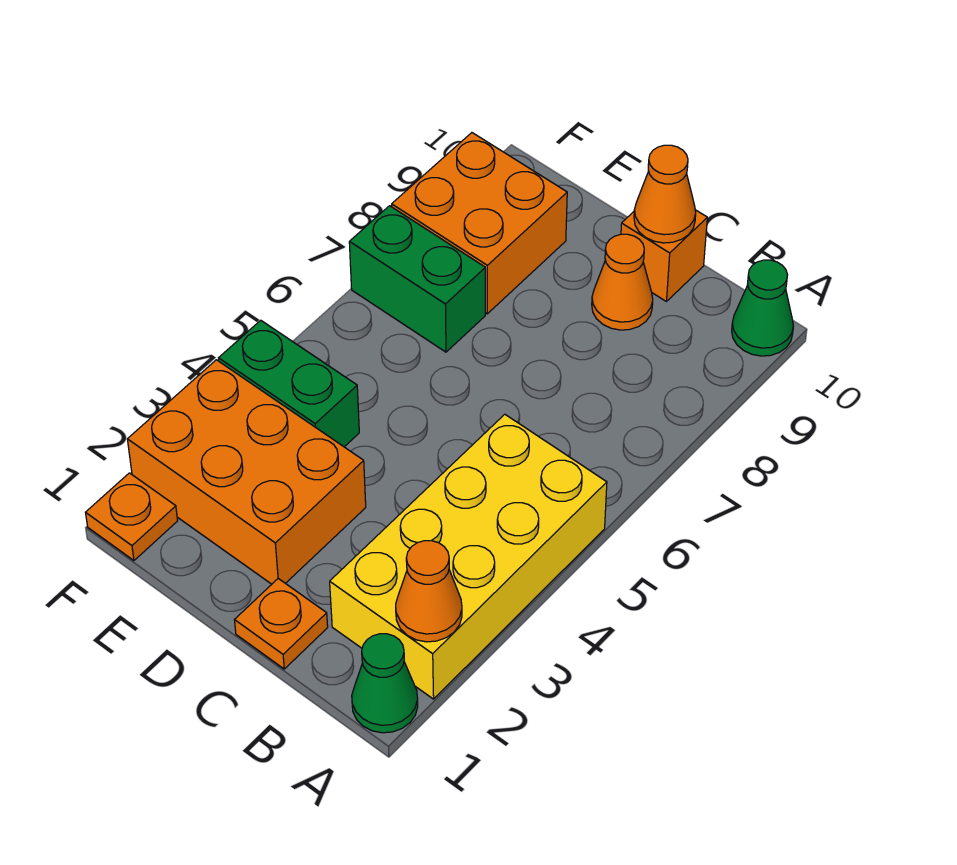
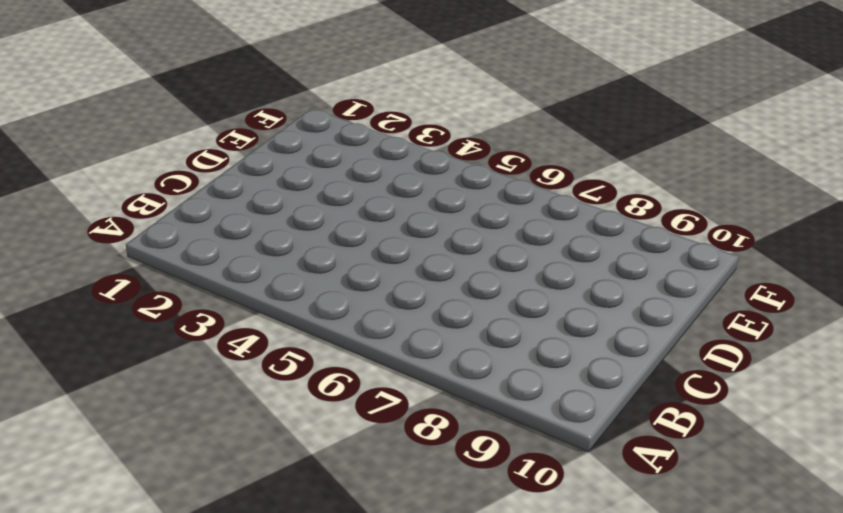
none -> green cone A1 level 1
none -> yellow brick A2:B5 level 1
none -> green cone A10 level 1

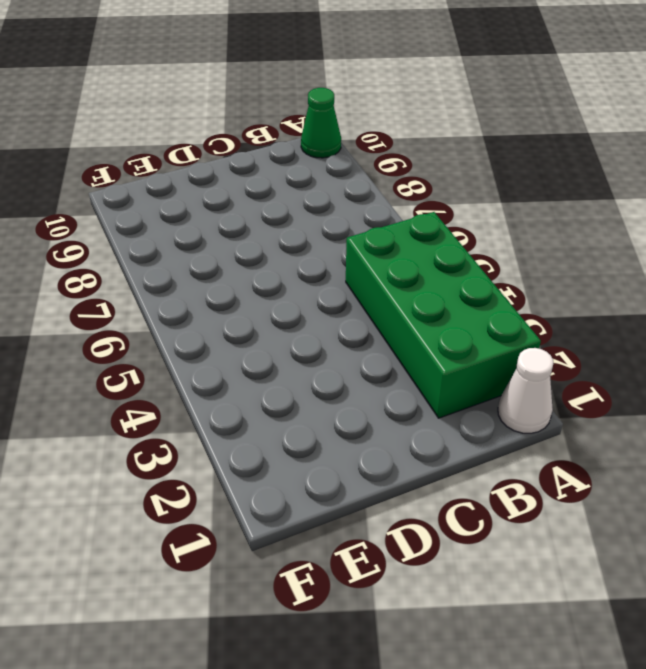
white cone A1 level 1 -> green cone A1 level 1
green brick A2:B5 level 1 -> yellow brick A2:B5 level 1
none -> orange plate C1 level 1
none -> orange cone C9 level 1
none -> orange brick C10 level 1

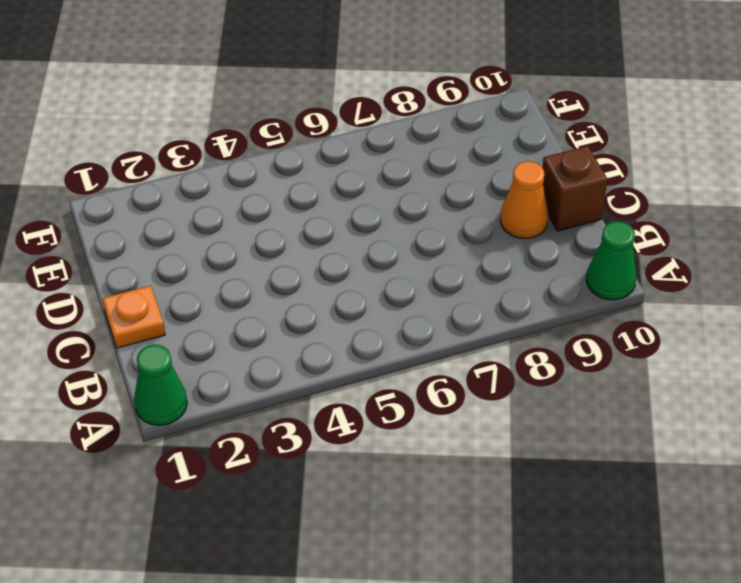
brown brick C10 level 1 -> orange brick C10 level 1
none -> yellow brick A2:B5 level 1
none -> orange brick D2:F3 level 1
none -> green brick E4:F4 level 1

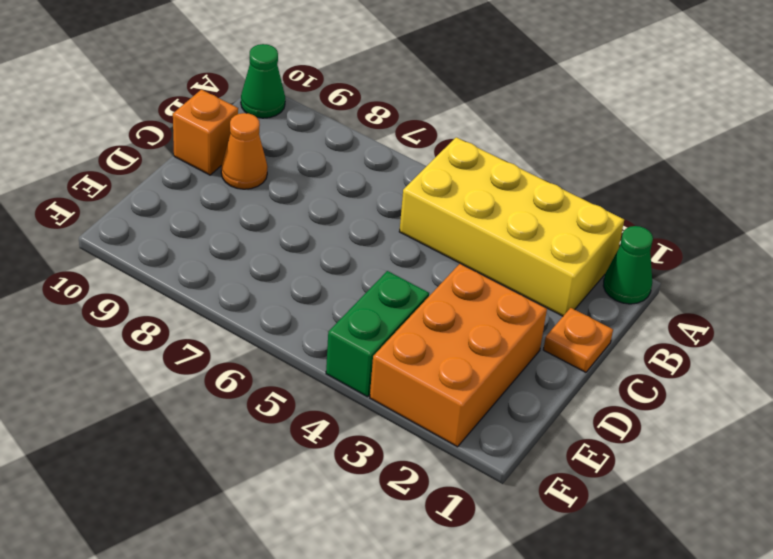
none -> green brick E7:F7 level 1
none -> orange brick E8:F9 level 1
none -> orange plate F1 level 1

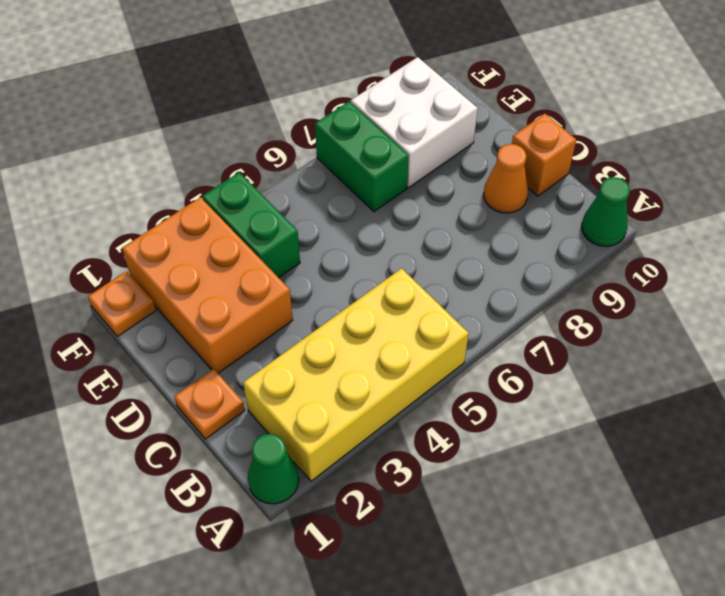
white brick E8:F9 level 1 -> orange brick E8:F9 level 1
none -> orange cone A2 level 2
none -> orange cone C10 level 2

